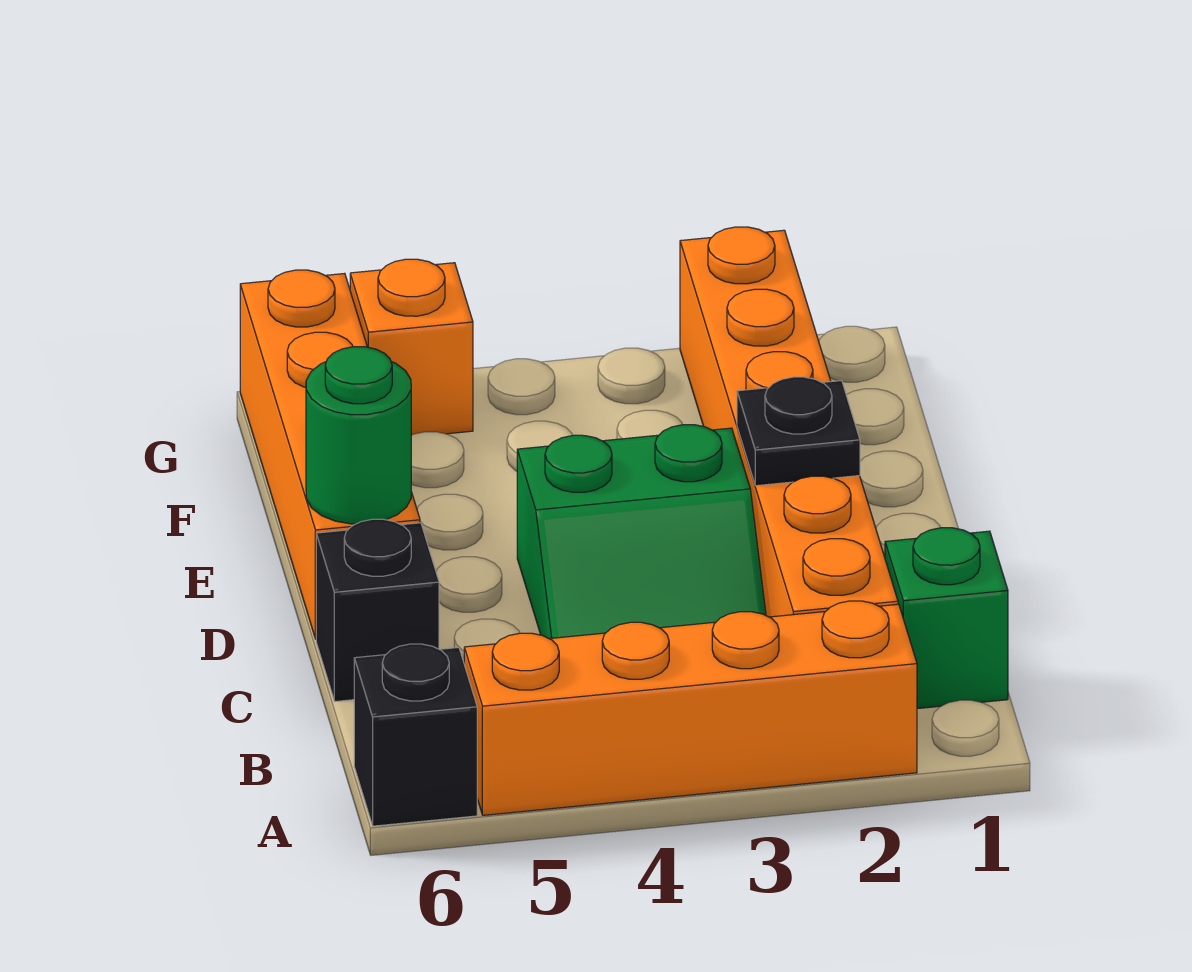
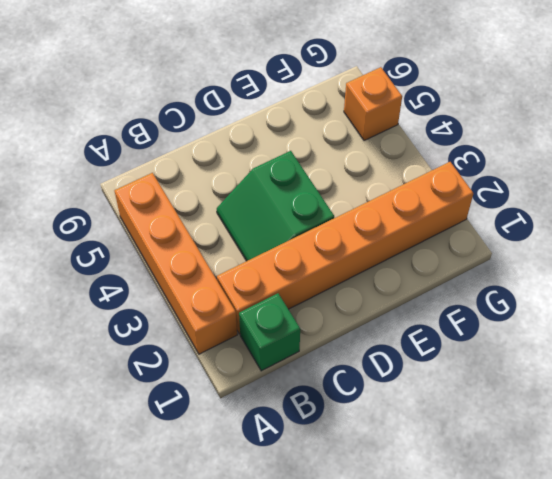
none -> black brick A6 level 1
none -> black brick C6 level 1

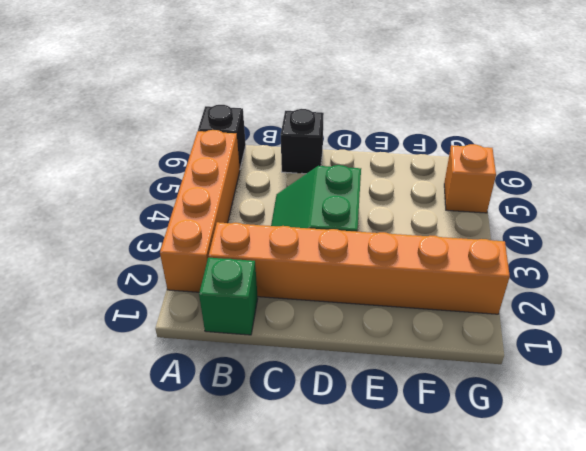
none -> orange brick D6:G6 level 1
none -> black plate D2 level 2

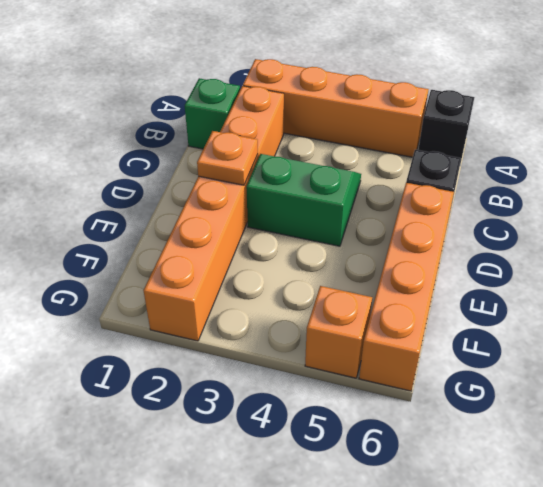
orange plate D2 level 2 -> black plate D2 level 2
none -> green round brick D6 level 2

